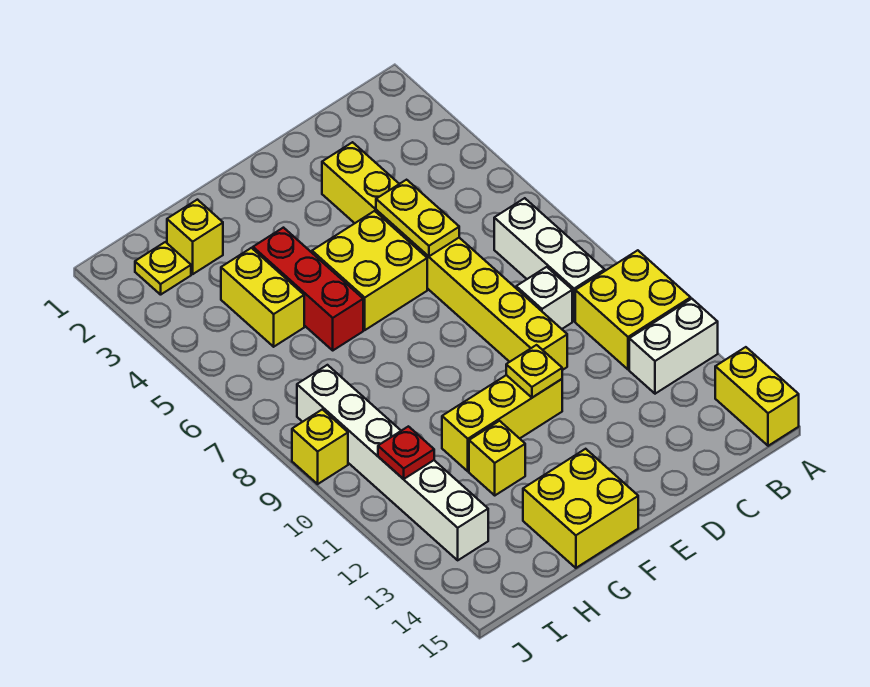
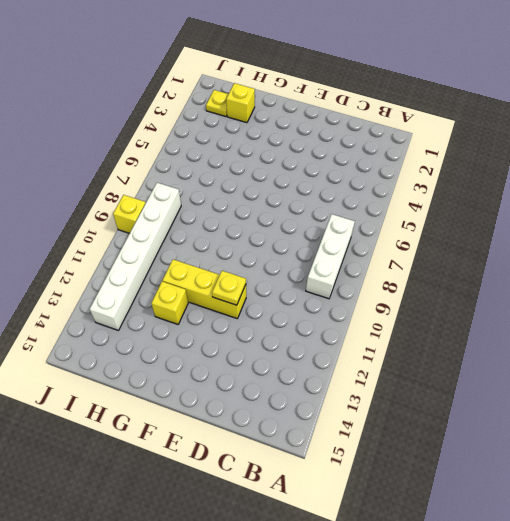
none -> yellow brick A10:B11 level 1
none -> white brick A12:B12 level 1
none -> yellow brick A14:A15 level 1

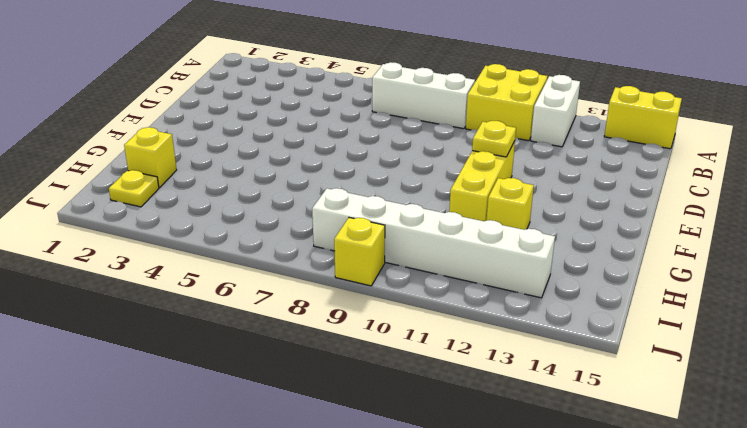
none -> white brick C9 level 1
none -> yellow brick D3:D10 level 1
none -> yellow brick E5:F6 level 1

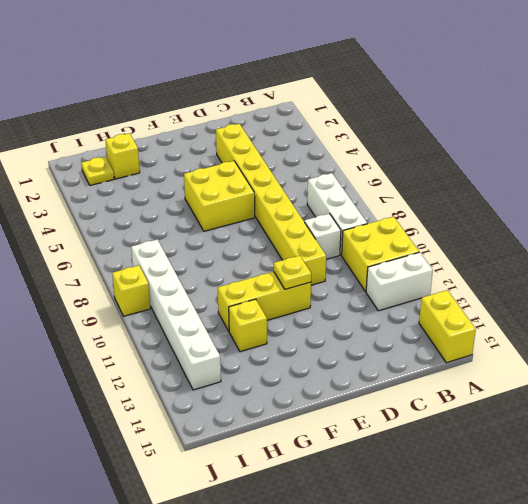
none -> yellow brick F14:G15 level 1
none -> red brick G4:G6 level 1
none -> yellow brick H4:H5 level 1

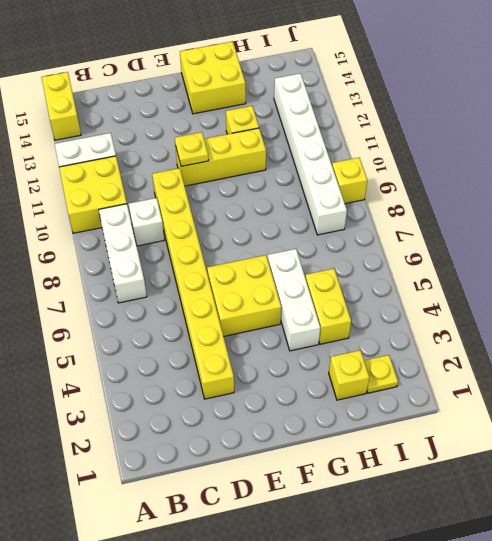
white brick G4:G6 level 1 -> red brick G4:G6 level 1
none -> yellow plate D5:D6 level 2
none -> red plate I11 level 2

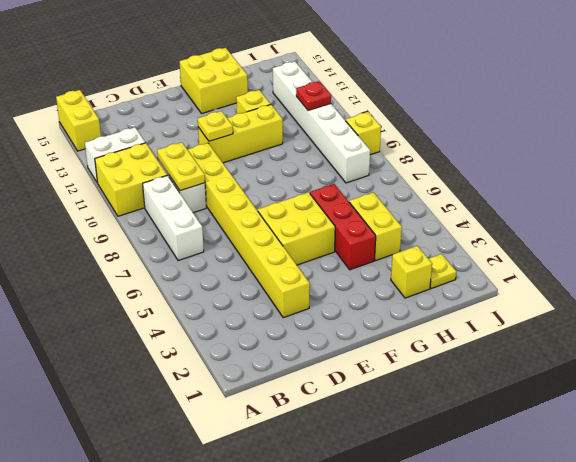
yellow plate C9:C10 level 2 -> yellow plate D5:D6 level 2

